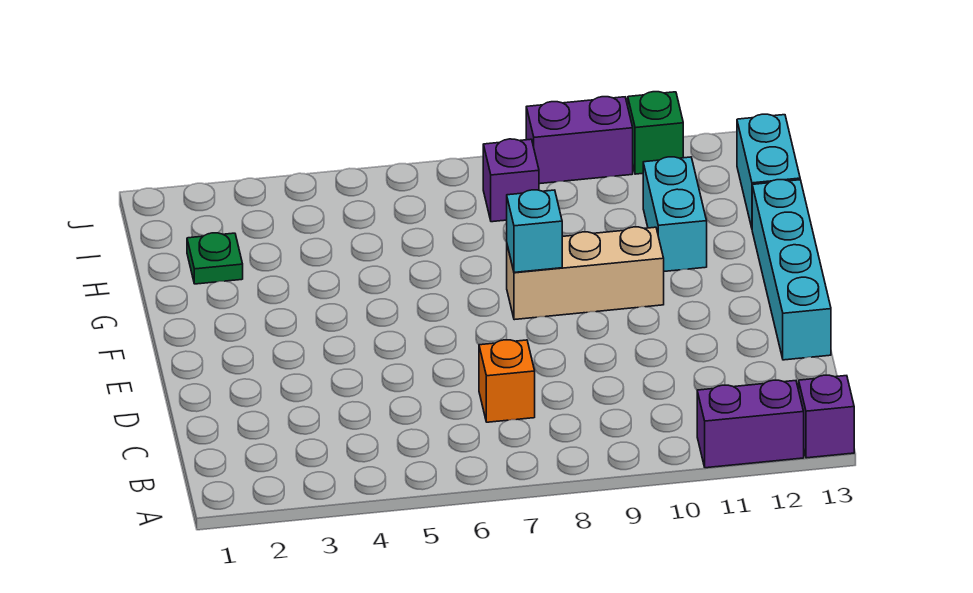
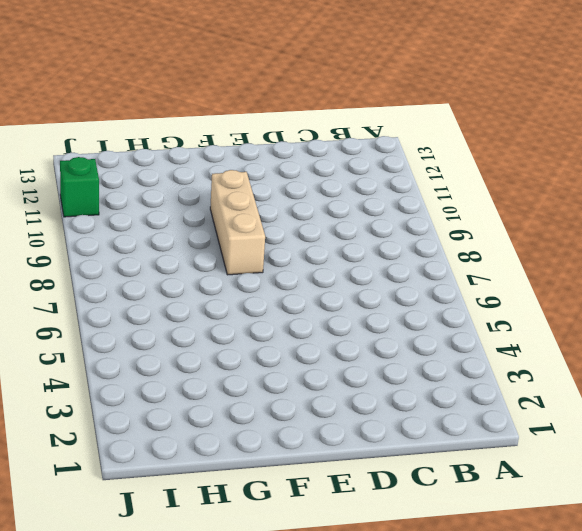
none -> purple brick A11:A12 level 1
none -> purple brick A13 level 1
none -> orange brick C7 level 1

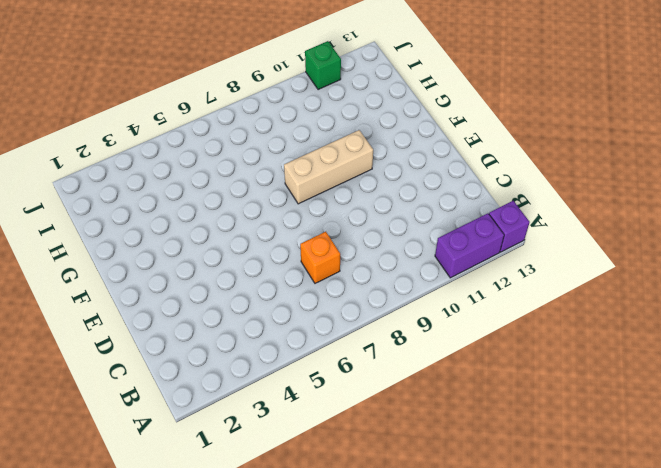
none -> cyan brick D13:G13 level 1
none -> cyan brick G11:H11 level 1
none -> green plate H2 level 1

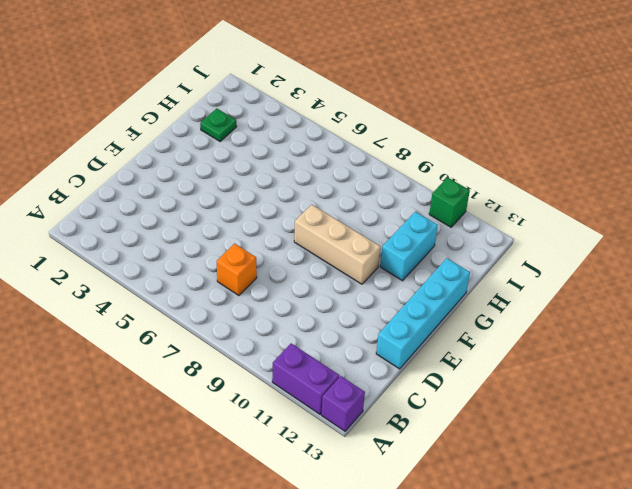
none -> cyan brick H13:I13 level 1
none -> purple brick I8 level 1
none -> purple brick J9:J10 level 1

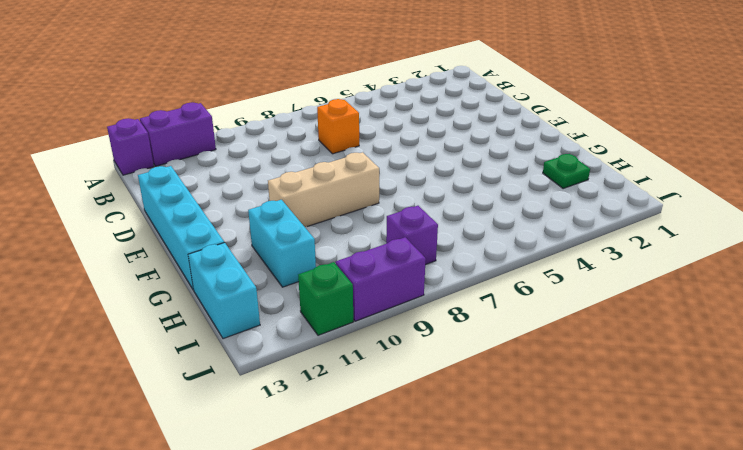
none -> cyan brick F8 level 2

